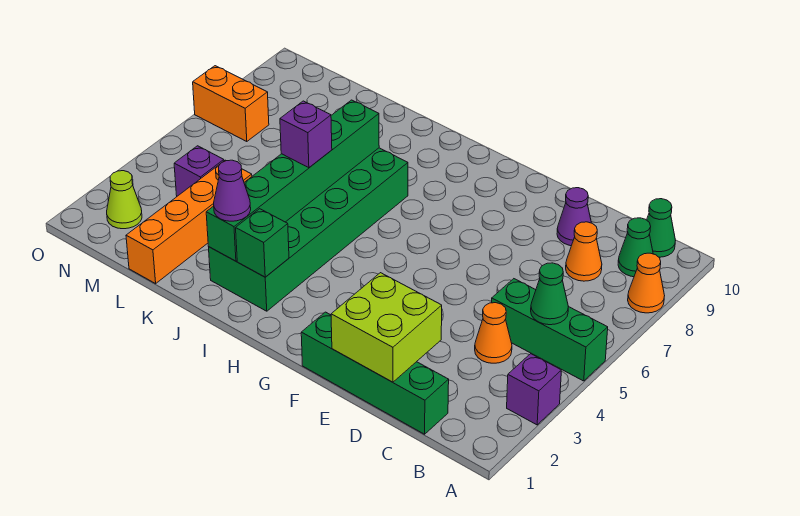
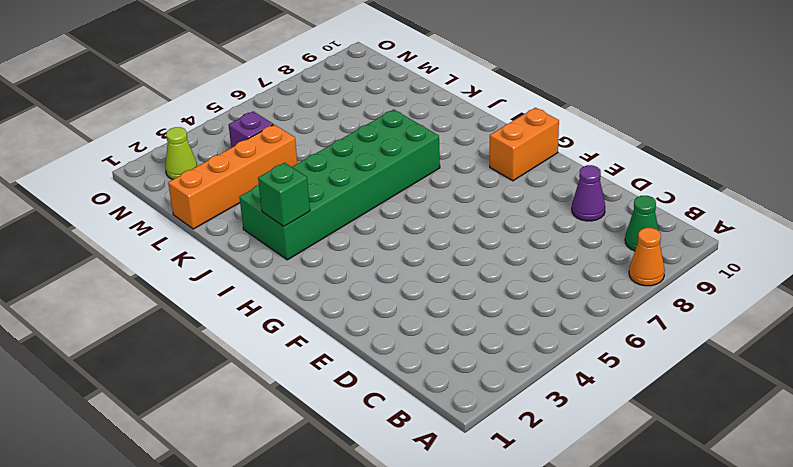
orange brick G9:G10 level 1 -> orange brick N7:O7 level 1
none -> purple brick A3 level 1
none -> green brick A5:C5 level 1
none -> green cone B10 level 1

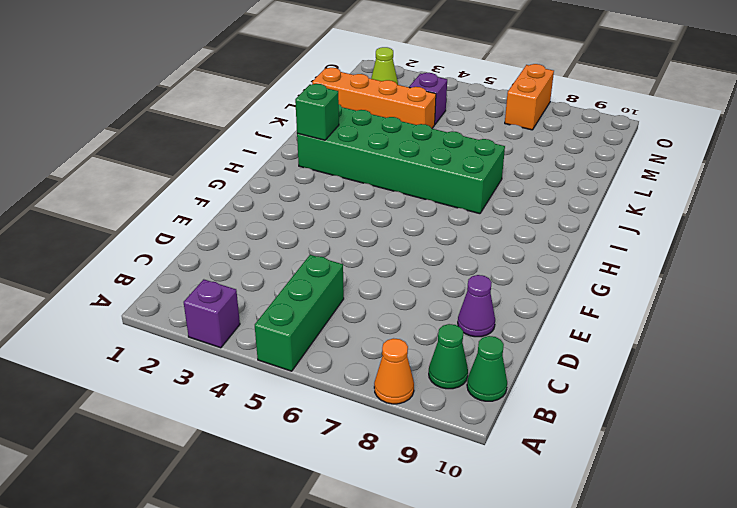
none -> green brick C1:F1 level 1
none -> orange cone C4 level 1
none -> orange cone C8 level 1

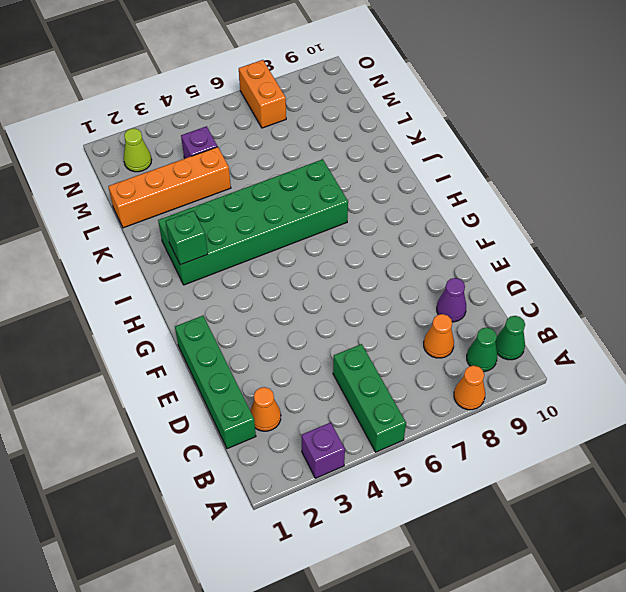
orange cone C2 level 1 -> orange cone C4 level 1
none -> green cone B5 level 2
none -> lime brick D1:E2 level 2
none -> green brick J2:J7 level 2

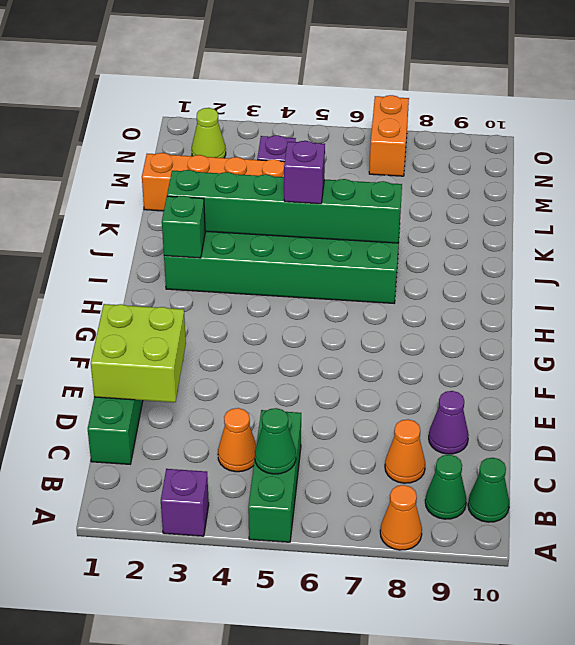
none -> purple cone J2 level 3

